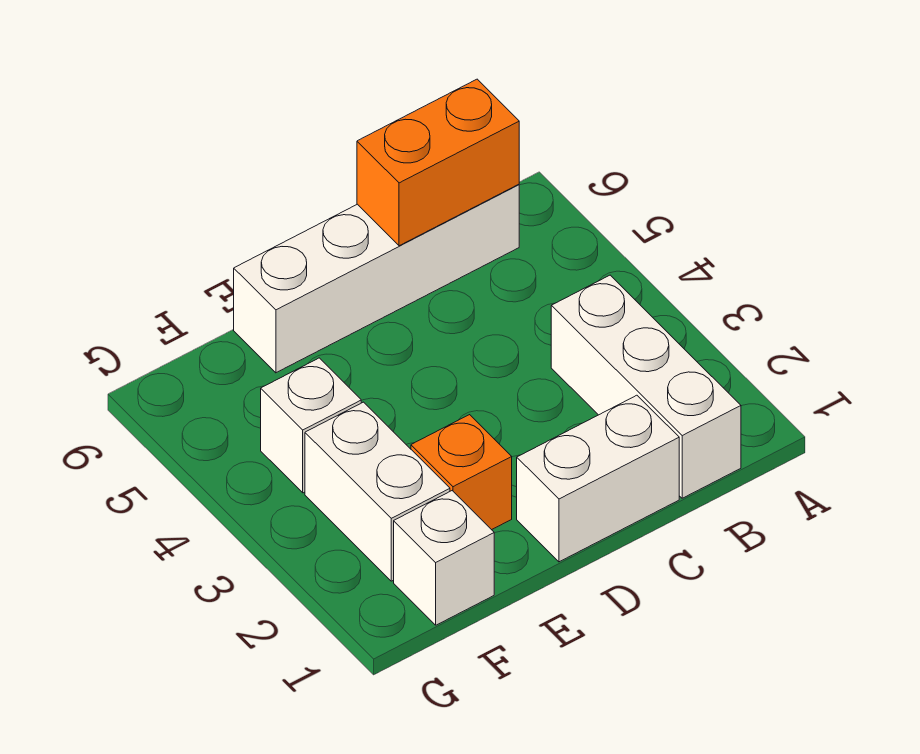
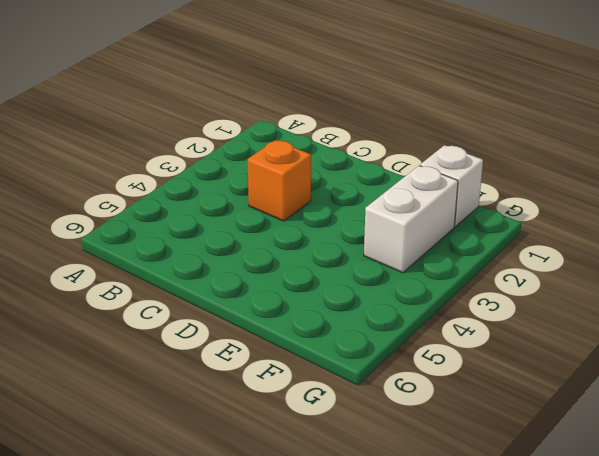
orange brick C3 level 1 -> orange brick E2 level 1
none -> white brick B1:B3 level 1
none -> white brick B6:E6 level 1

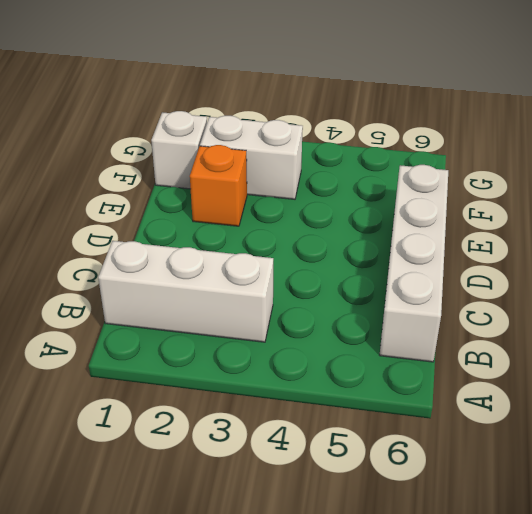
none -> white brick C1:D1 level 1
none -> white brick F4 level 1

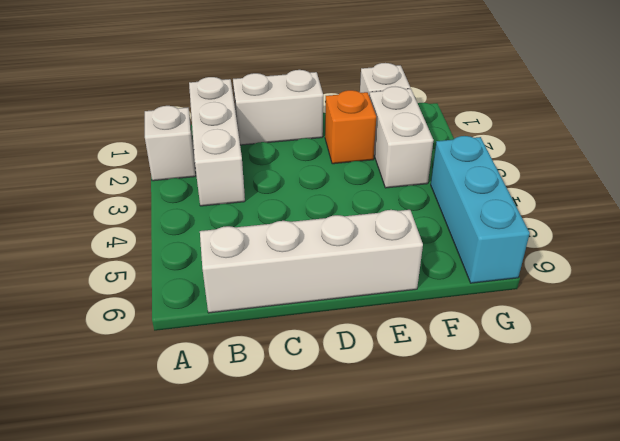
white brick A2 level 1 -> white brick F4 level 1
cyan brick G4:G6 level 1 -> none
none -> orange brick B6:C6 level 2

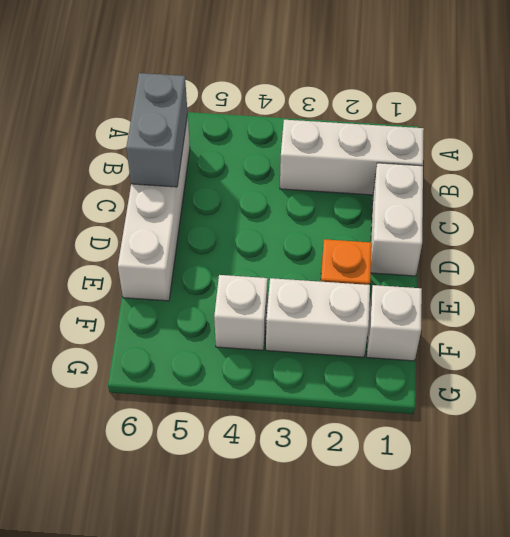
grey brick B6:C6 level 2 -> orange brick B6:C6 level 2

